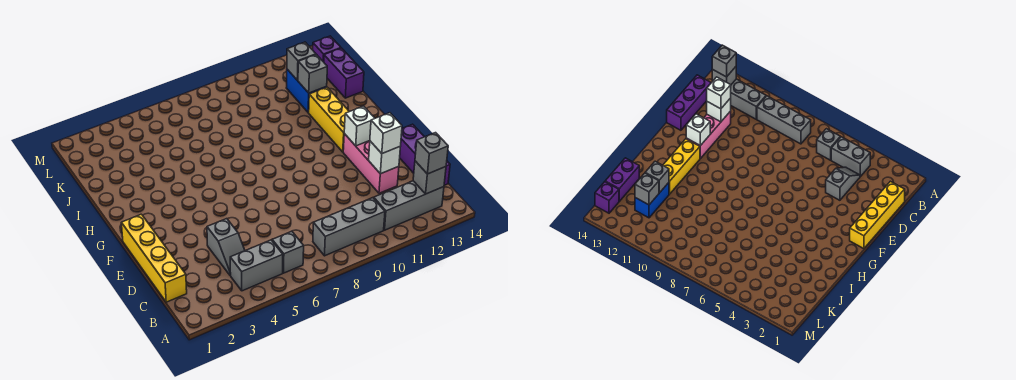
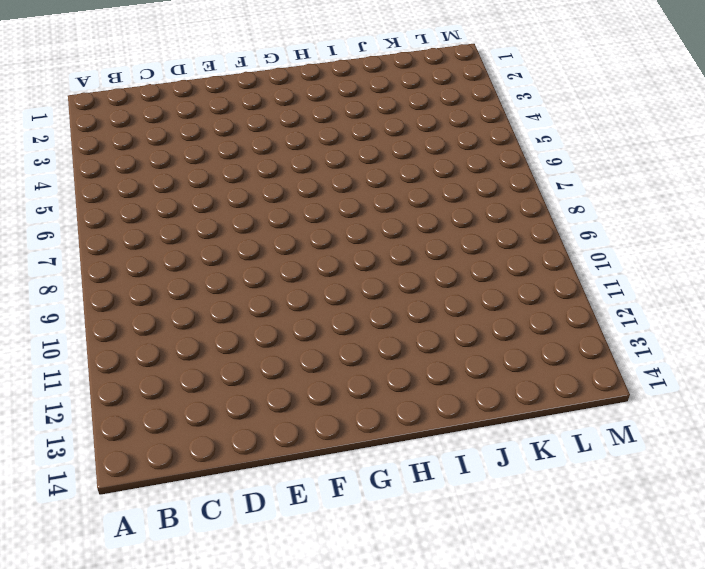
none -> grey brick B4:B5 level 1
none -> grey brick B6 level 1
none -> grey brick B8:B10 level 1

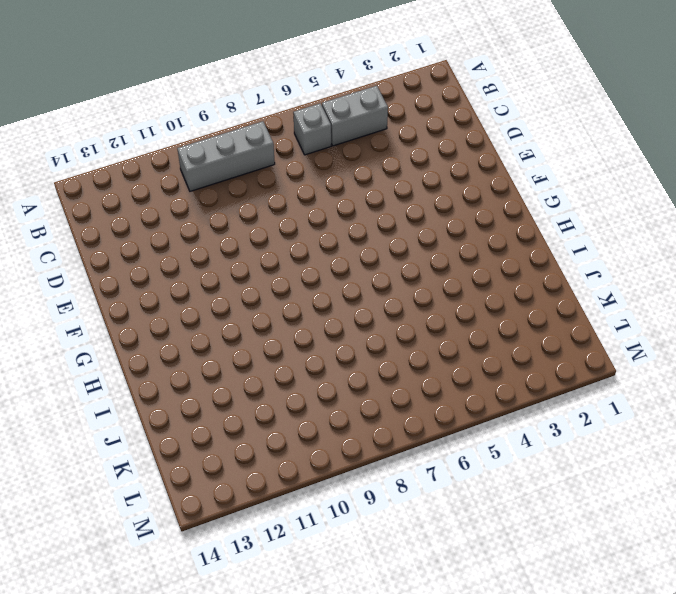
none -> grey brick B11:B13 level 1
none -> yellow brick C1:F1 level 1
none -> grey slope C4:D4 level 1 top D

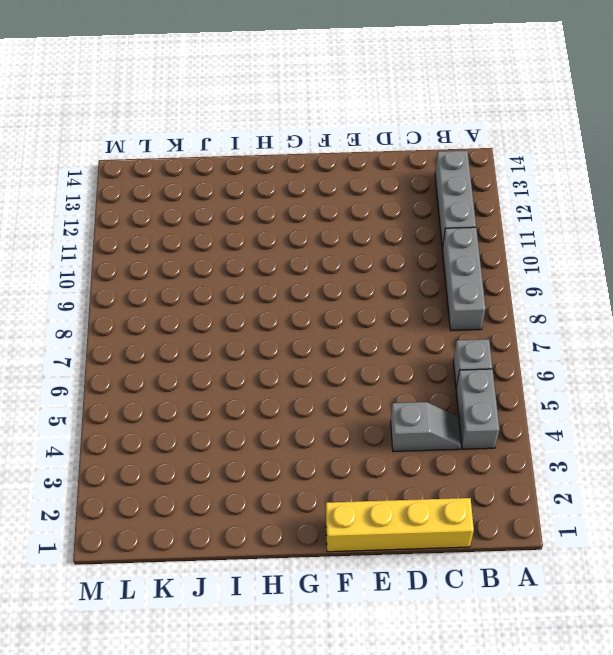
none -> purple brick C14:E14 level 1
none -> pink brick D12:F12 level 1
none -> yellow brick G12:I12 level 1

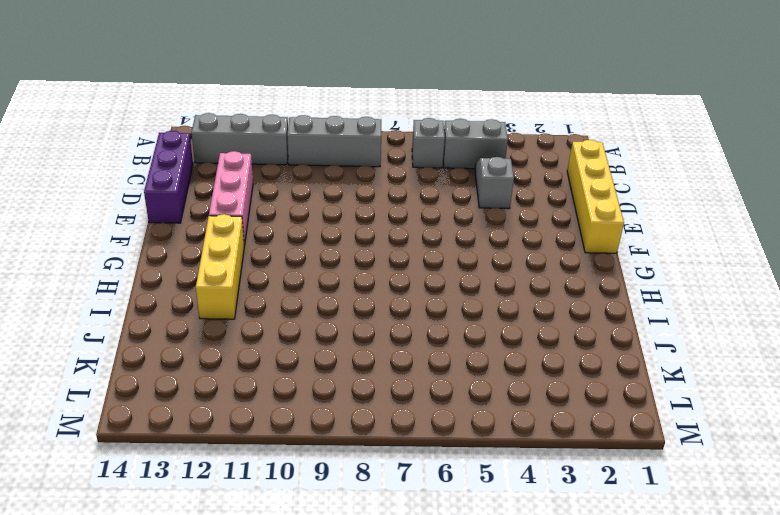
none -> blue brick J12:K12 level 1
none -> purple brick J14:K14 level 1
none -> purple brick L14 level 1

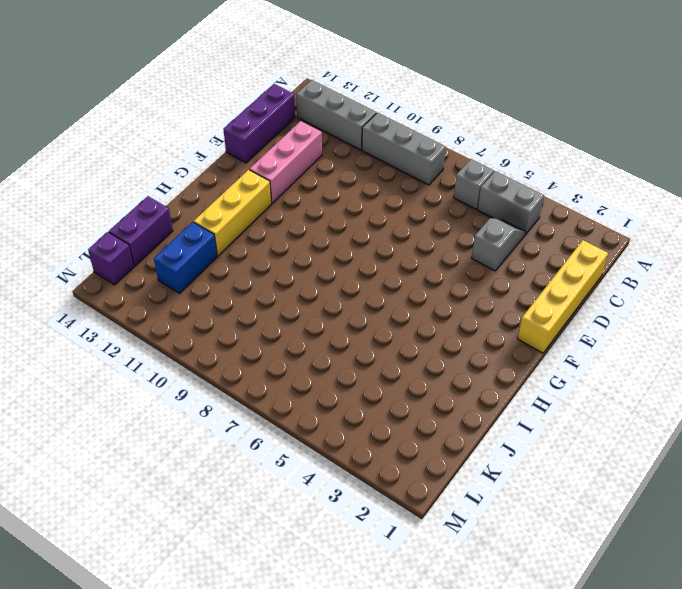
none -> grey brick B13 level 2
none -> white brick D12 level 2
none -> white brick F12 level 2

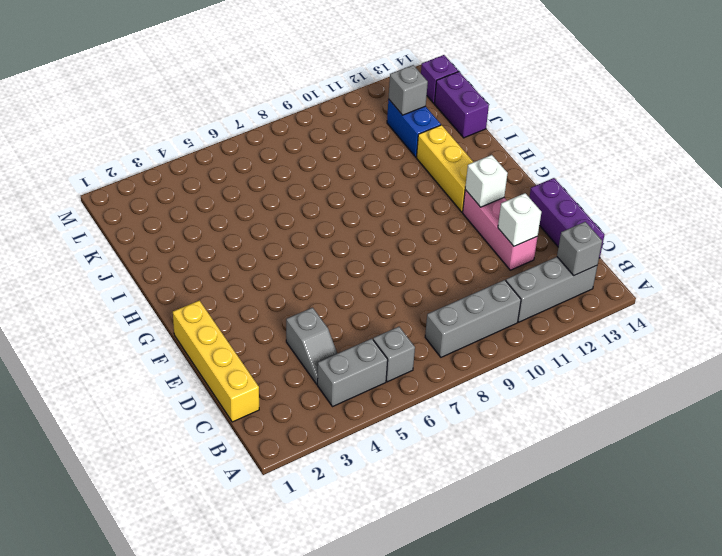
none -> grey brick J12 level 2
none -> grey brick B13 level 3
none -> white brick D12 level 3

